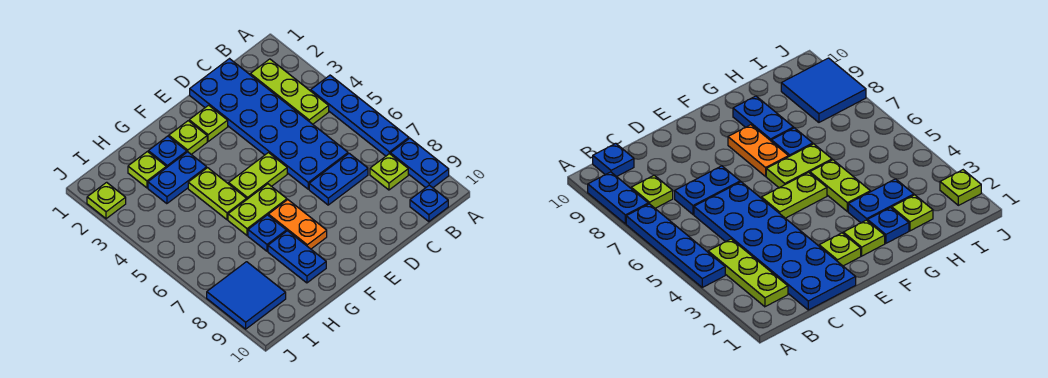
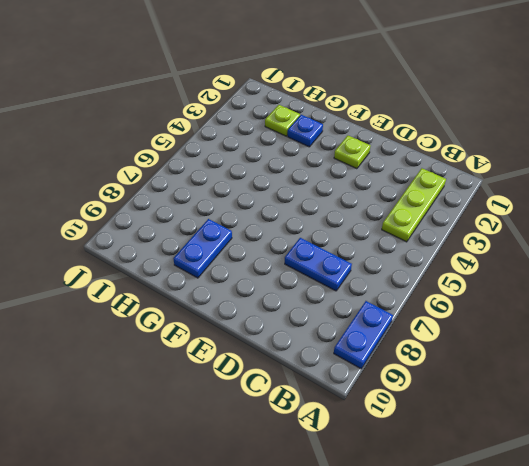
none -> blue plate A4:A7 level 1
none -> lime plate B8 level 1
none -> blue plate B10 level 1

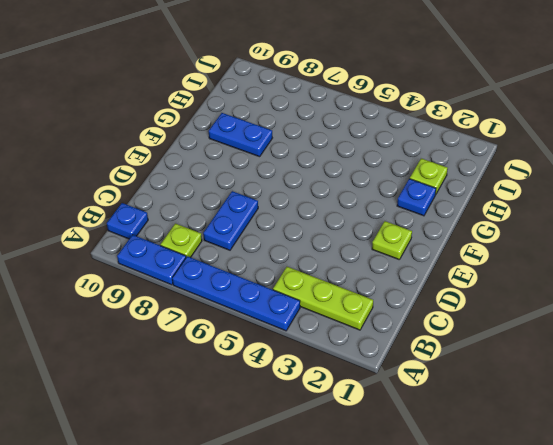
none -> blue plate C1:D6 level 1
none -> lime plate E5:F5 level 1
none -> lime plate F2 level 1

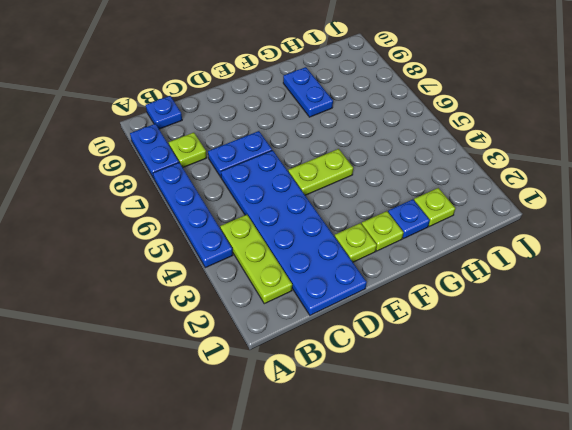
none -> lime plate F6:G6 level 1
none -> orange plate F7:F8 level 1
none -> blue plate G3:H3 level 1

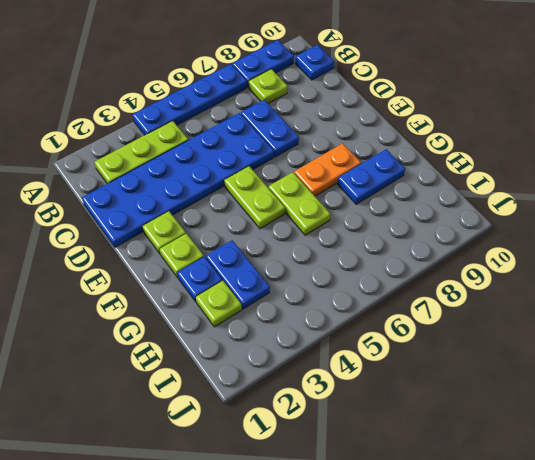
none -> lime plate G4:G5 level 1
none -> blue plate G7 level 1
none -> blue tile I8:J9 level 1

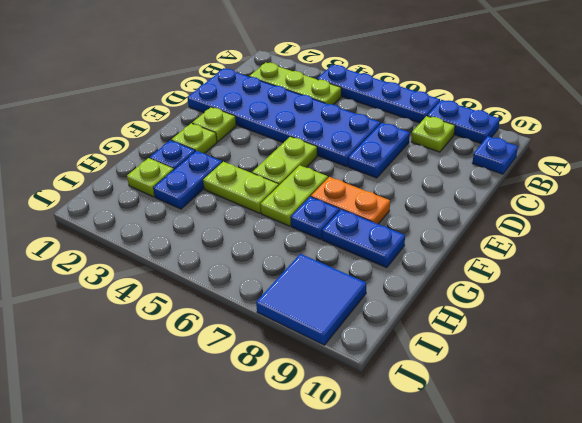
none -> lime plate J2 level 1

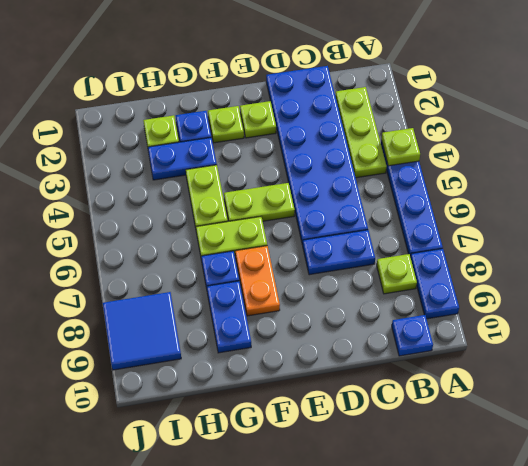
lime plate A4 level 2 -> lime plate J2 level 1

